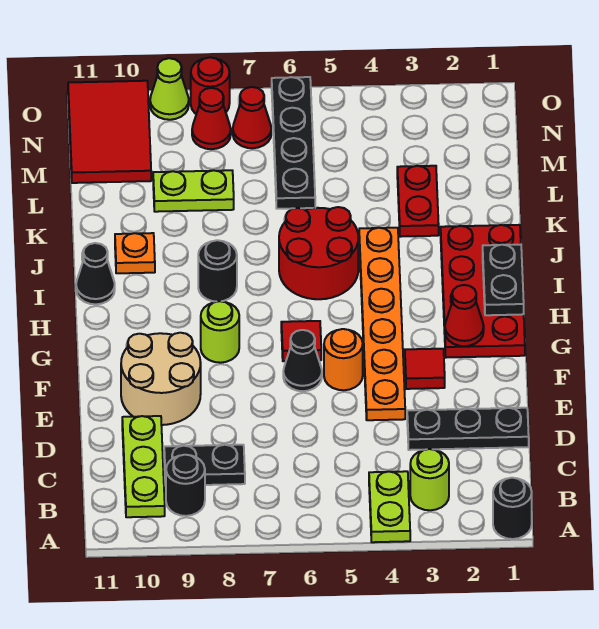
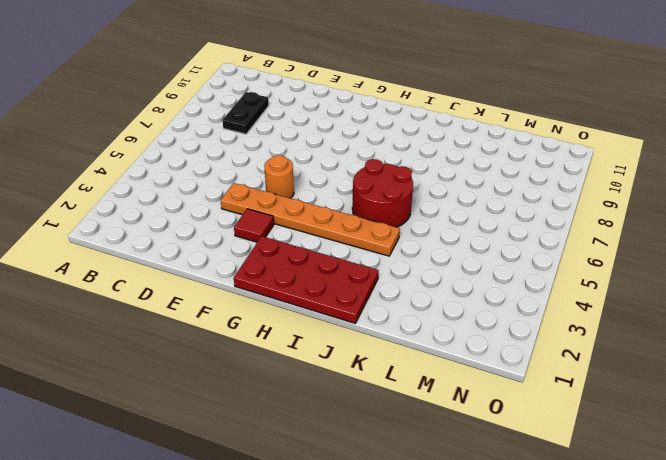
none -> black round brick A1 level 1
none -> lime plate A4:B4 level 1
none -> lime round brick B3 level 1

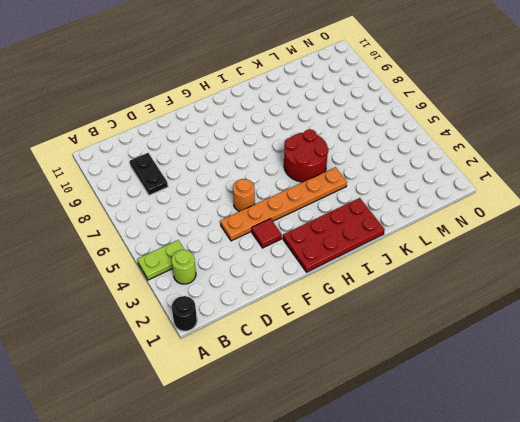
none -> black round brick B9 level 1
none -> lime plate B10:D10 level 1
none -> black plate D1:D3 level 1

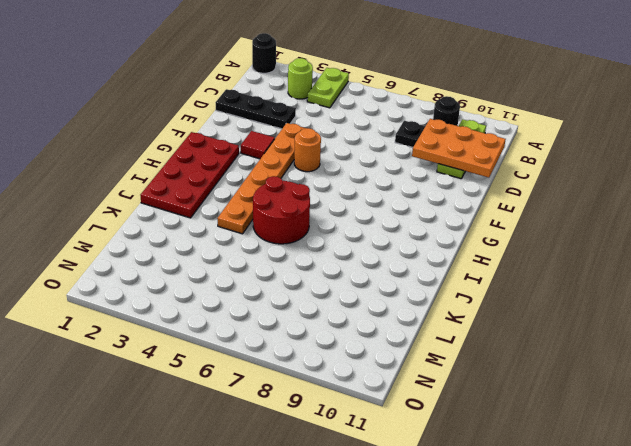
orange plate C9:D11 level 2 -> none
none -> tan round brick E9:F10 level 1
none -> black cone F6 level 1
none -> red tile G6 level 1

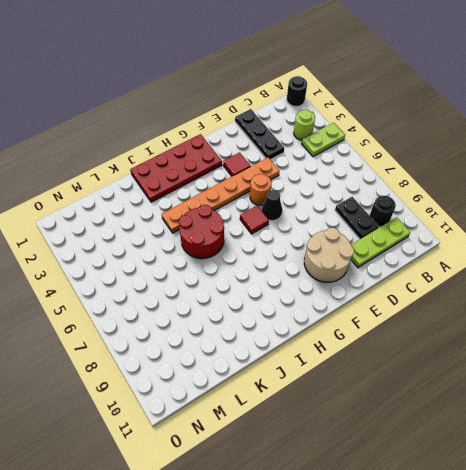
none -> lime round brick G8 level 1
none -> black round brick I8 level 1
none -> black cone I11 level 1

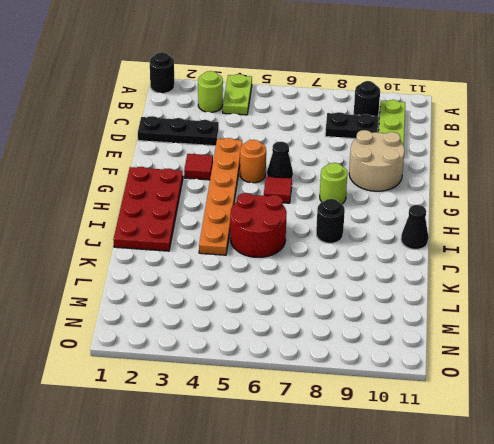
none -> orange plate J10 level 1
none -> red plate K3:L3 level 1
none -> black plate L6:O6 level 1

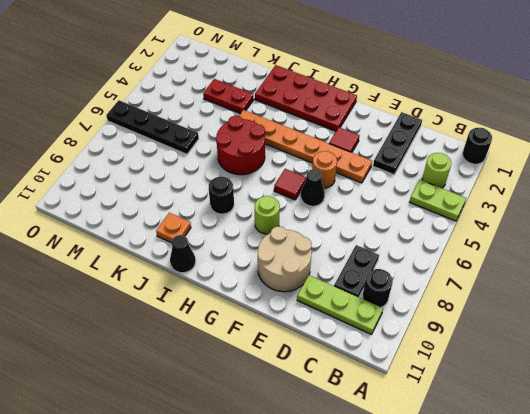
none -> lime plate L8:L9 level 1
none -> red tile M10:O11 level 1
none -> red cone N7 level 1

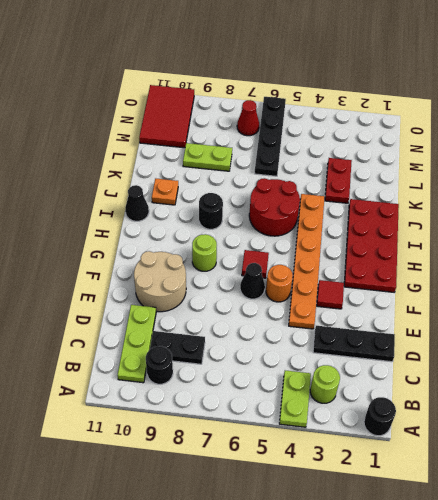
none -> red cone N8 level 1
none -> red round brick O8 level 1
none -> lime cone O9 level 1

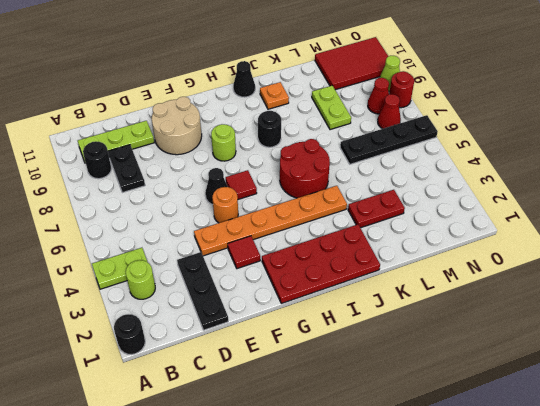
none -> red cone G2 level 2
none -> black plate H1:I1 level 2

